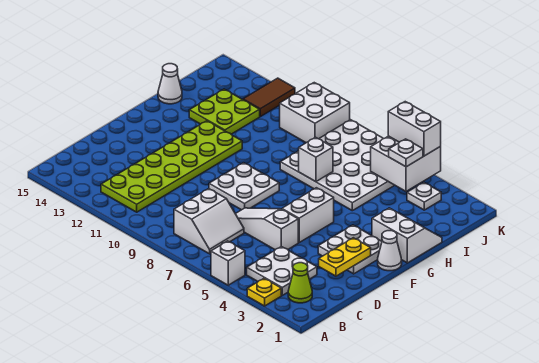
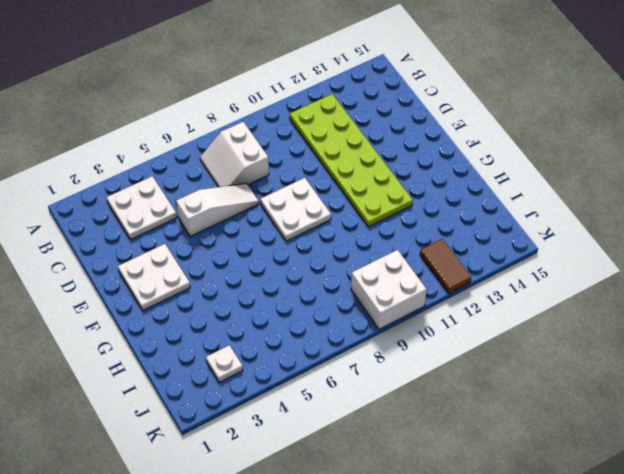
none -> yellow plate A3 level 1
none -> white brick A5 level 1
none -> lime cone B2 level 1

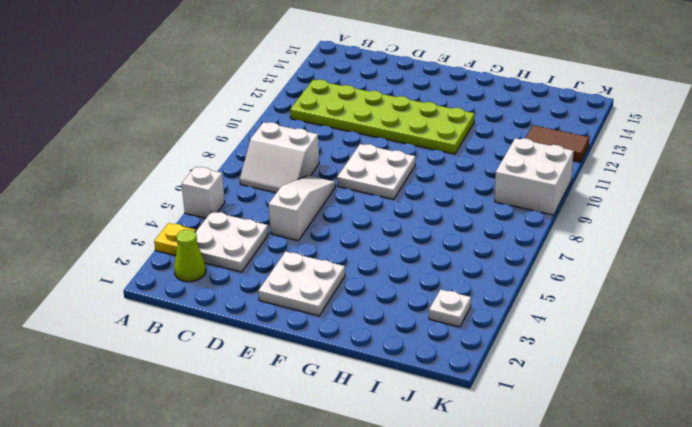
none -> white brick E5:F5 level 1
none -> white cone F1 level 1
none -> white slope G1:H2 level 1 top G

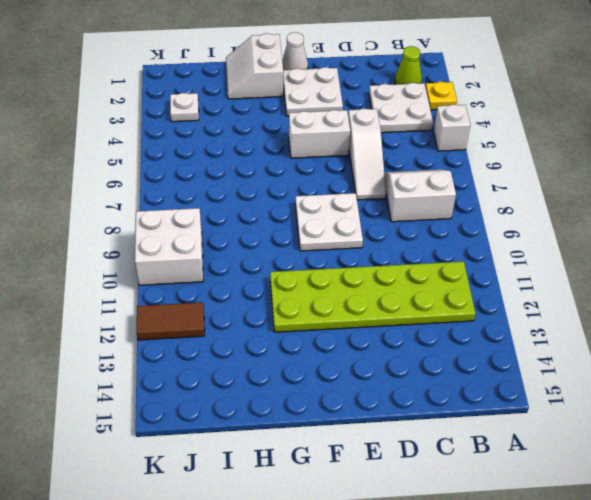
none -> white plate H5:K8 level 1
none -> lime plate H12:I13 level 1
none -> white cone H15 level 1

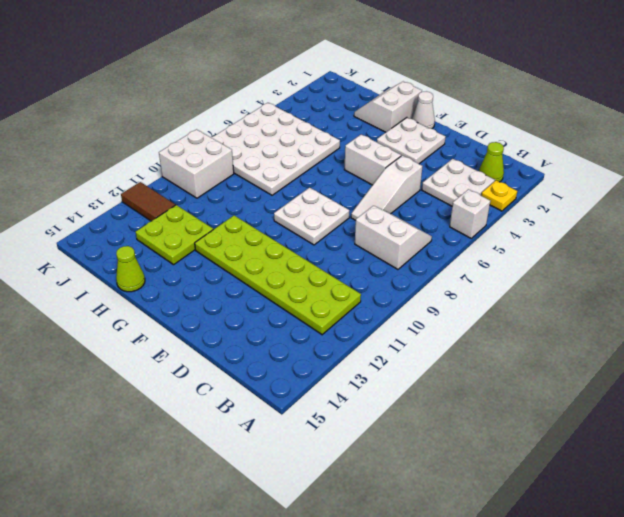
lime cone H15 level 1 -> white cone H15 level 1
none -> white plate J3 level 1
none -> yellow plate D2:E2 level 2
none -> white brick H7 level 2

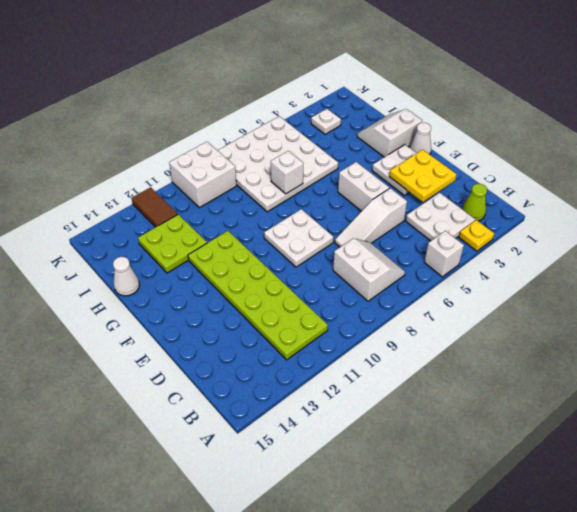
yellow plate D2:E3 level 2 -> yellow plate D2:E2 level 2
none -> white brick J4:K5 level 2
none -> white plate J4 level 3
none -> white brick K4:K5 level 3

